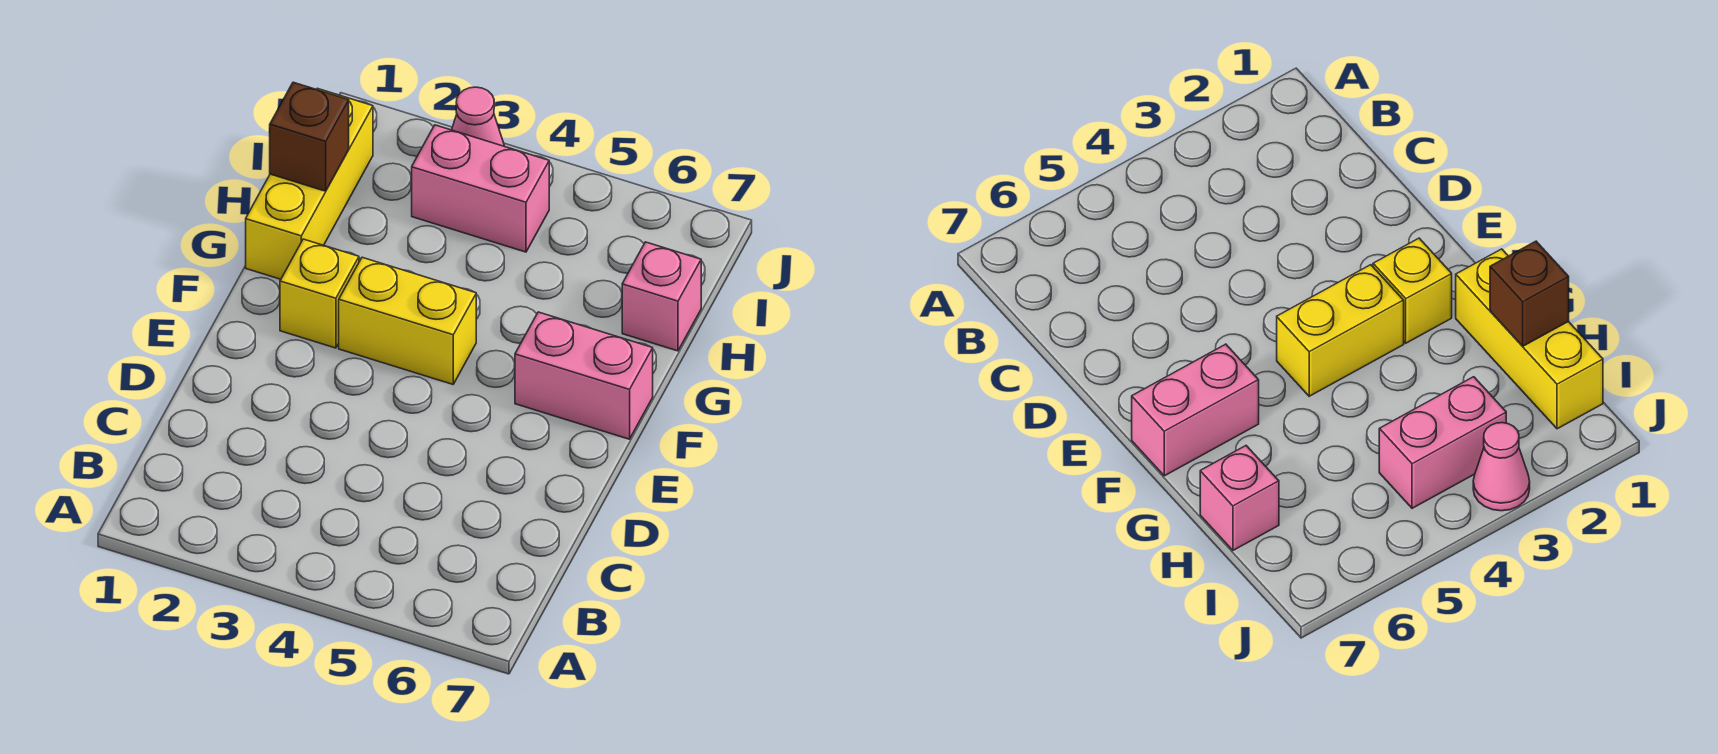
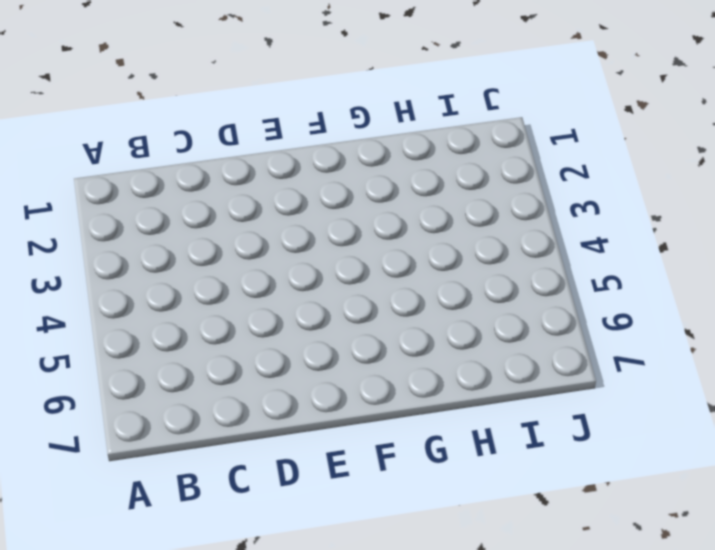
none -> yellow brick F2 level 1
none -> yellow brick F3:F4 level 1

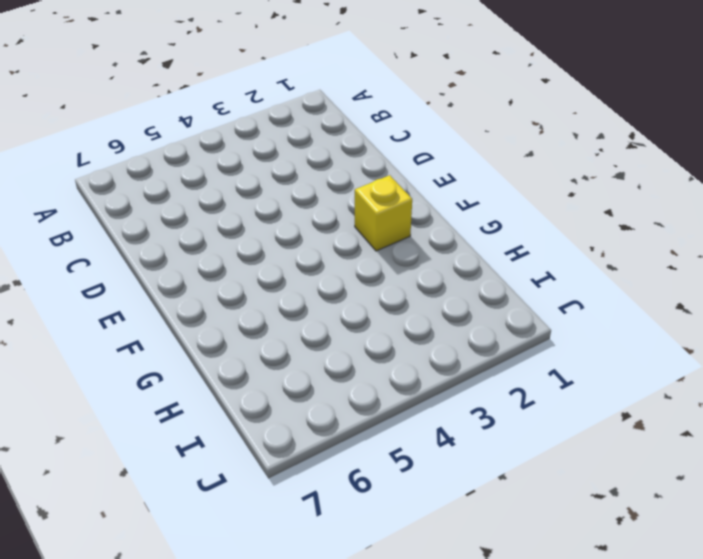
none -> yellow brick F3:F4 level 1
none -> pink brick F6:F7 level 1

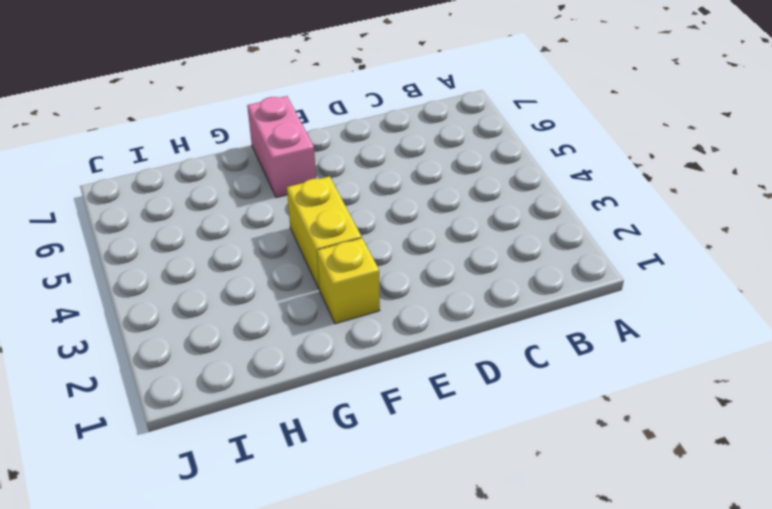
none -> yellow brick G1:I1 level 1
none -> pink brick H7 level 1

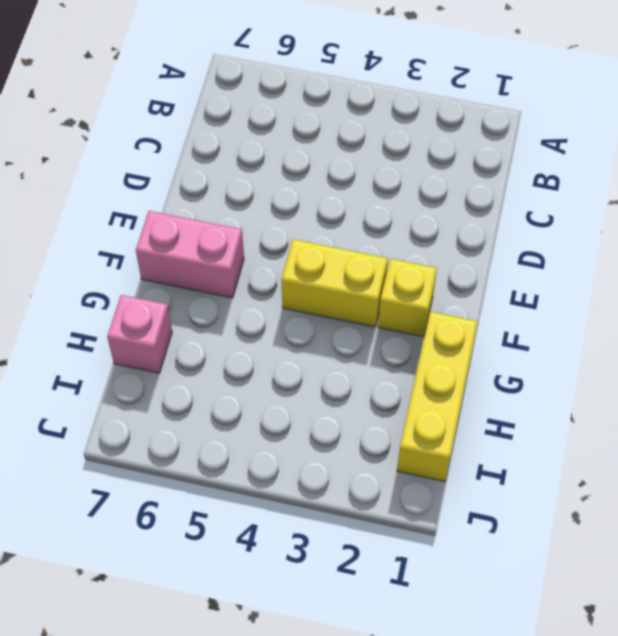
none -> pink brick I3:I4 level 1
none -> pink cone J3 level 1

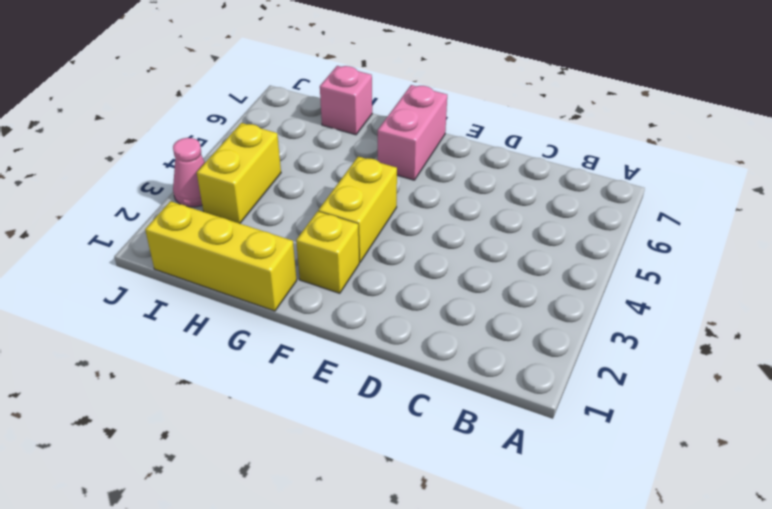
yellow brick I3:I4 level 1 -> pink brick I3:I4 level 1
none -> brown brick H1 level 2

